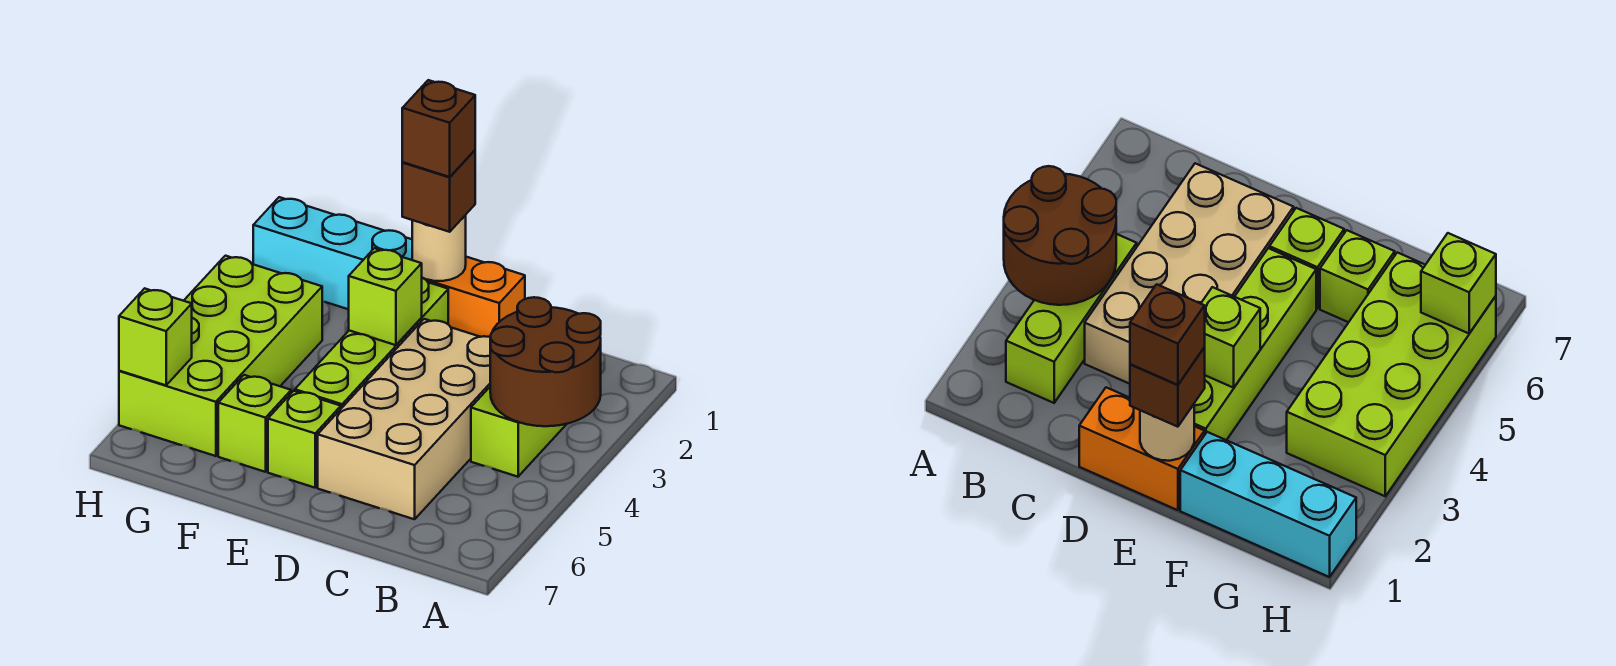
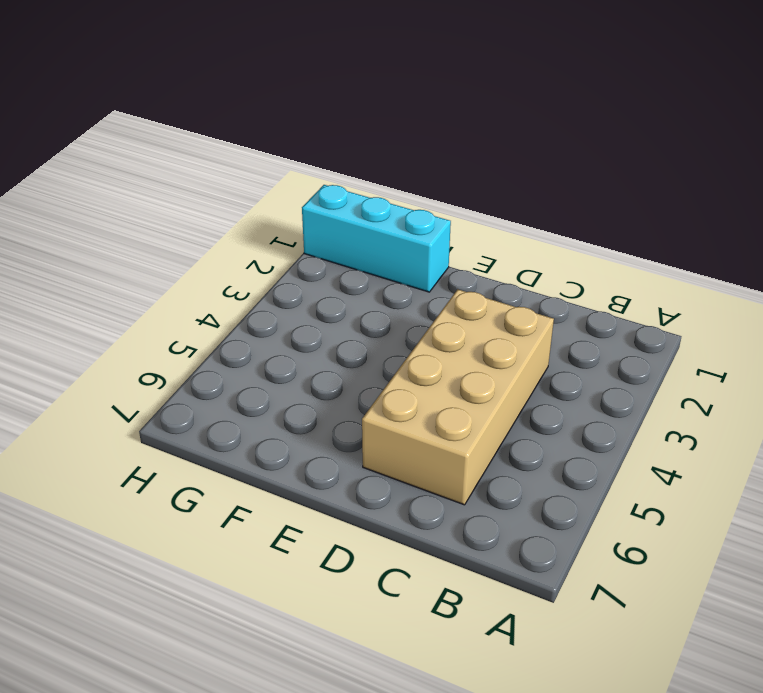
none -> lime brick B2:B4 level 1
none -> orange brick D1:E1 level 1
none -> lime brick E2:E5 level 1

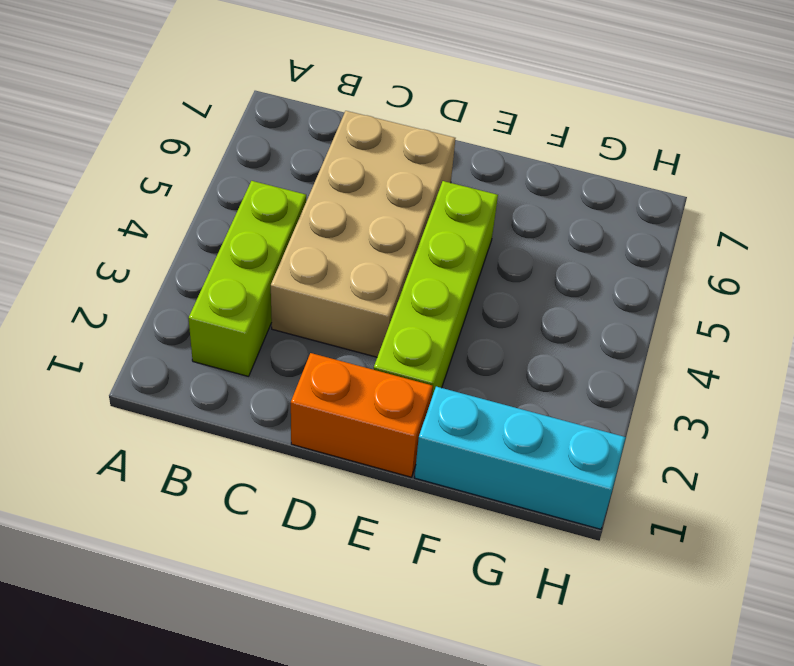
none -> lime brick E6 level 1
none -> lime brick F6 level 1
none -> lime brick G3:H6 level 1

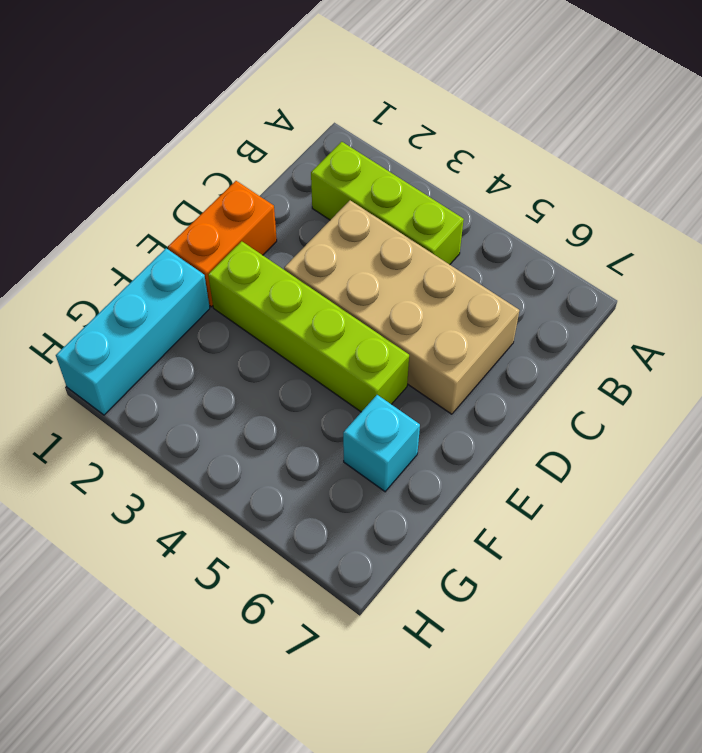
cyan brick F6 level 1 -> lime brick F6 level 1
none -> lime brick E6 level 1
none -> lime brick G3:H6 level 1
none -> brown round brick A3:B4 level 2

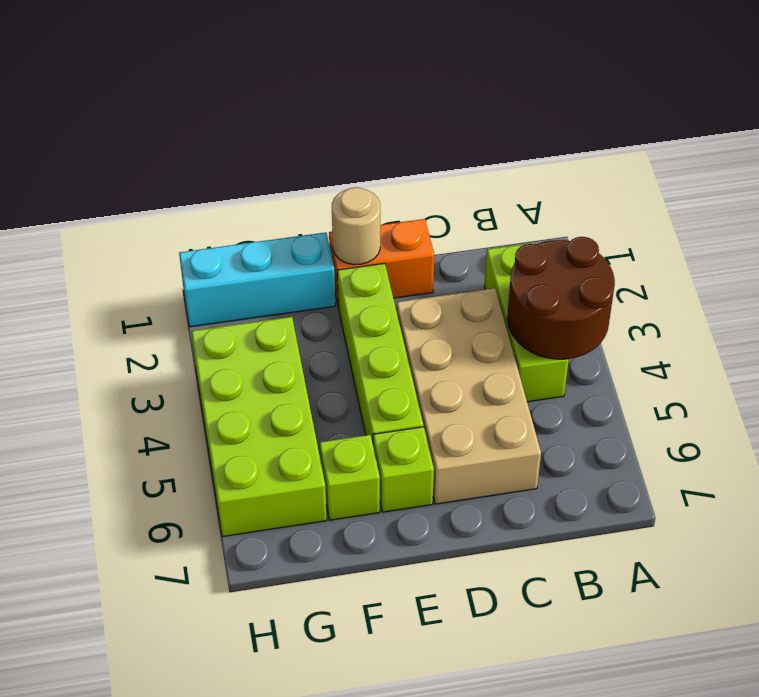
none -> lime brick E3 level 2
none -> lime brick H6 level 2
none -> brown brick E1 level 3

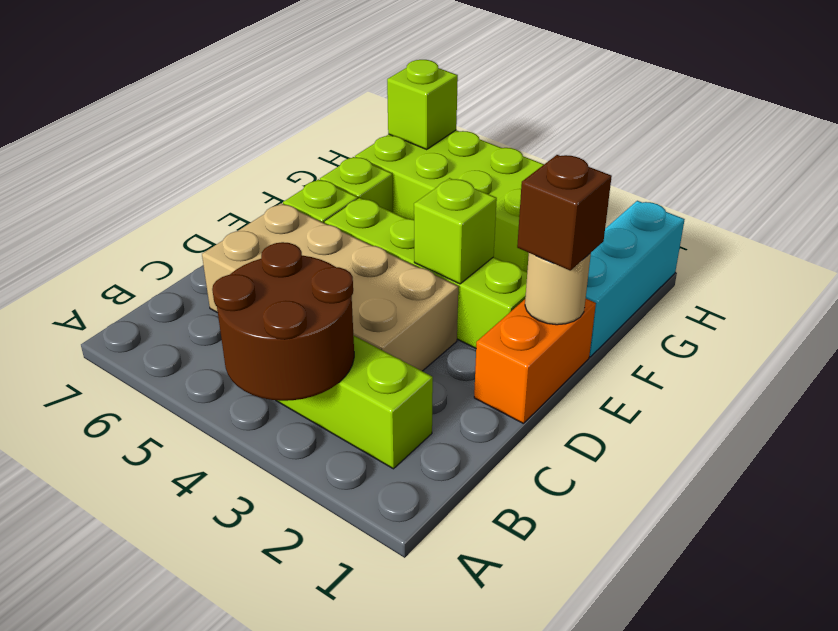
none -> brown brick E1 level 4

